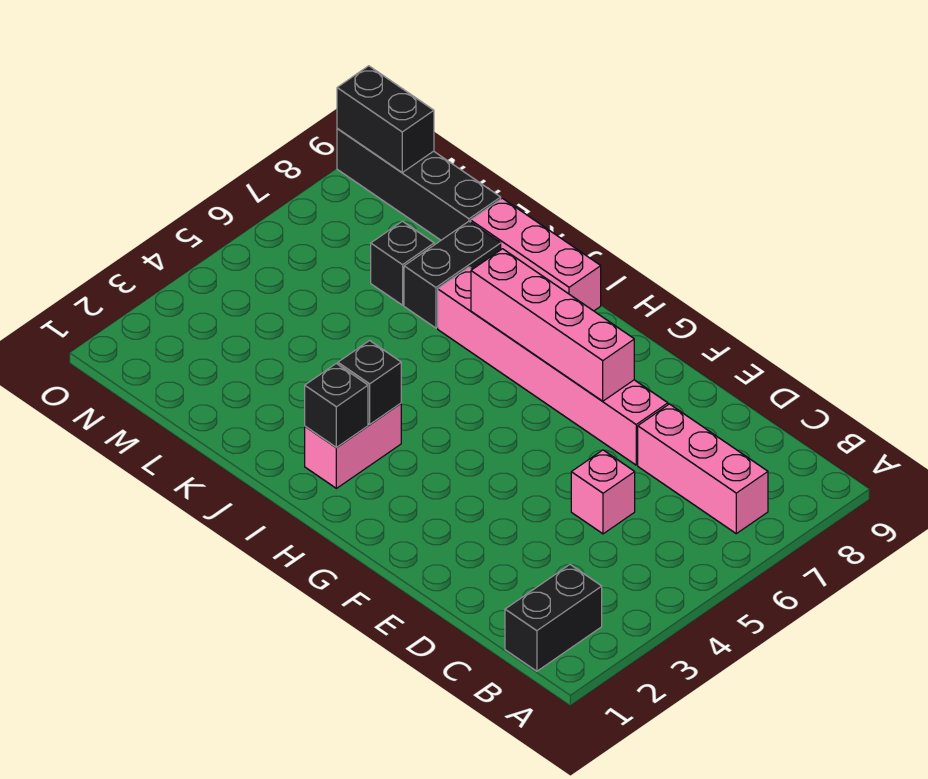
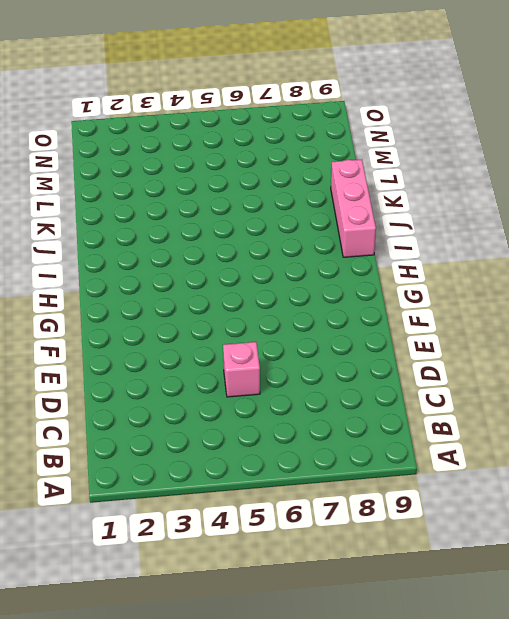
none -> black brick B1:B2 level 1
none -> pink brick B7:D7 level 1
none -> pink brick E7:J7 level 1

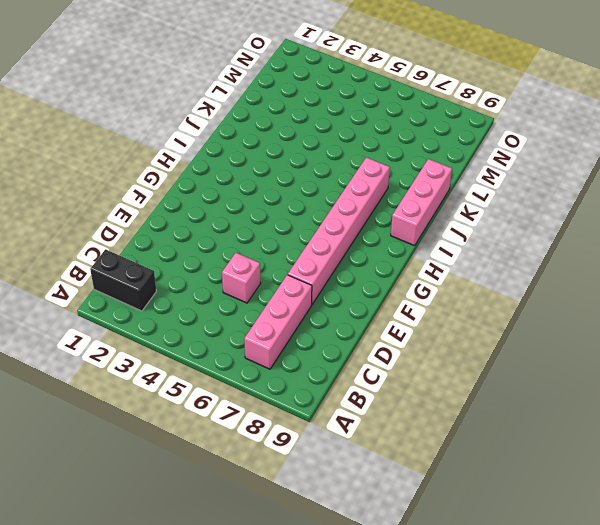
none -> pink brick I2:I3 level 1
none -> black brick K7:K8 level 1
none -> black brick L7 level 1

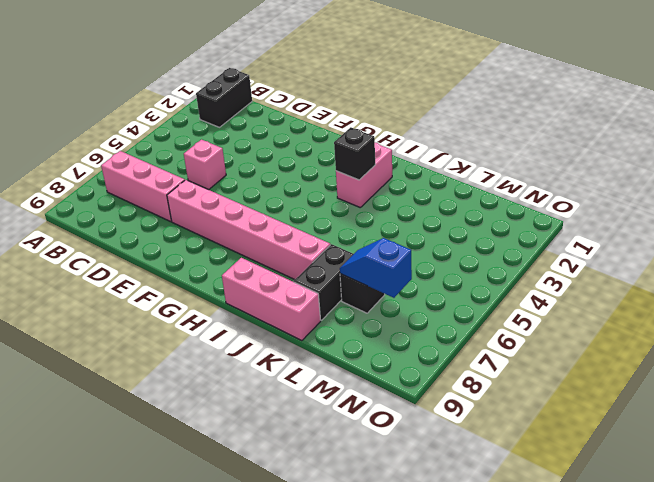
blue slope L7:M7 level 2 top M -> none
none -> black brick L9:O9 level 1
none -> pink brick F7:I7 level 2
none -> black brick I2 level 2

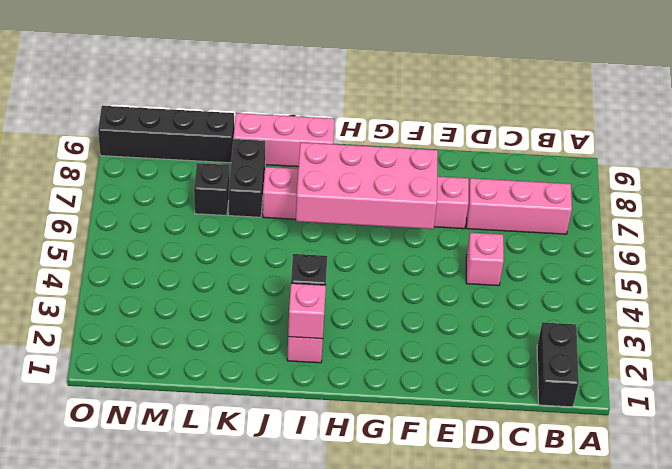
pink brick F6:I7 level 2 -> pink brick F7:I7 level 2
pink brick I2 level 2 -> black brick I2 level 2
none -> black brick N9:O9 level 2

